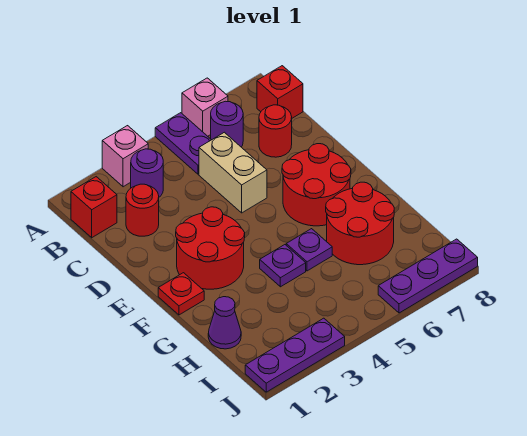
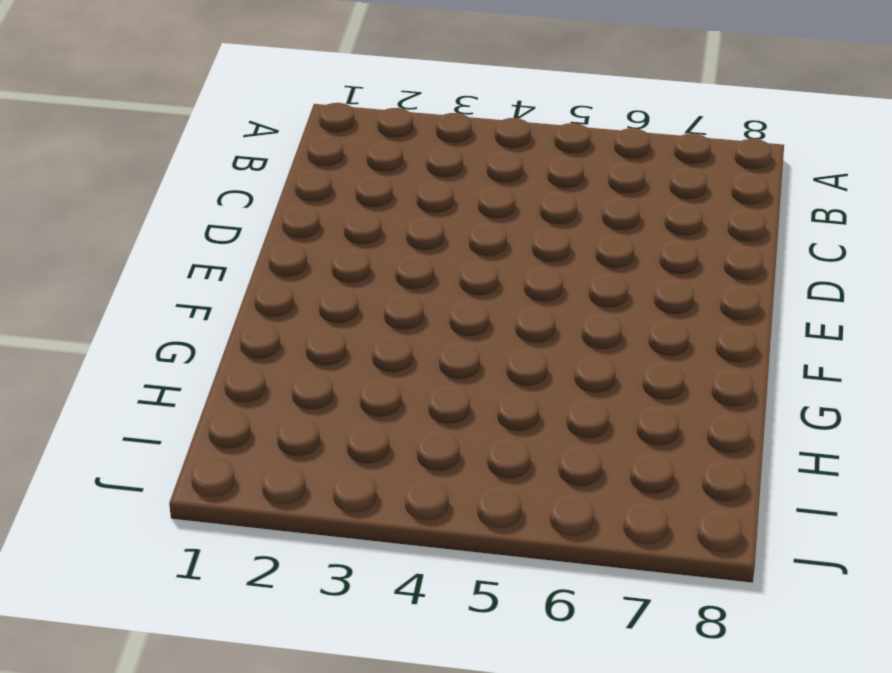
none -> pink brick A3 level 1
none -> purple plate A5:B5 level 1
none -> pink brick A6 level 1

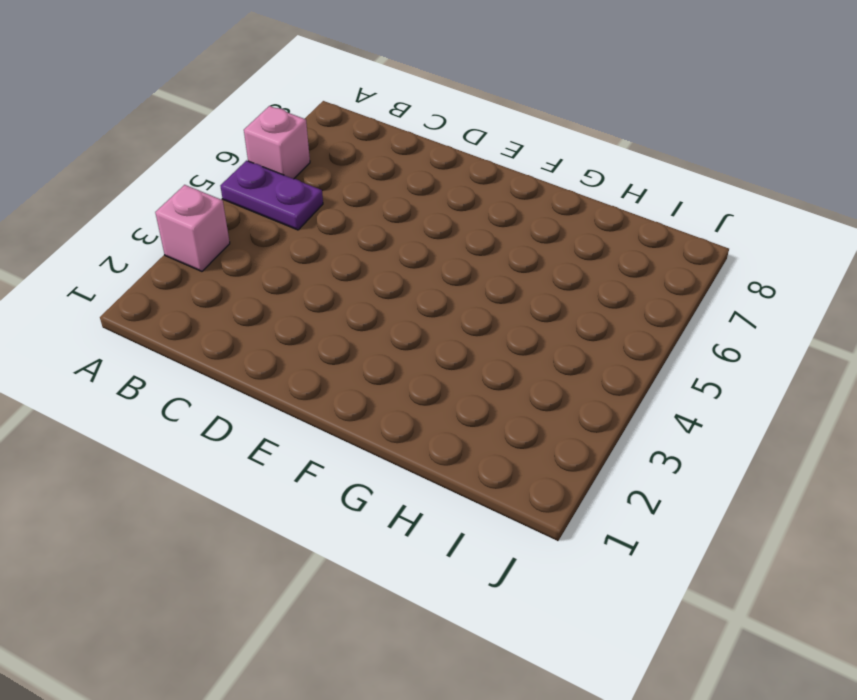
none -> red brick B1 level 1
none -> purple round brick B3 level 1
none -> purple round brick B6 level 1

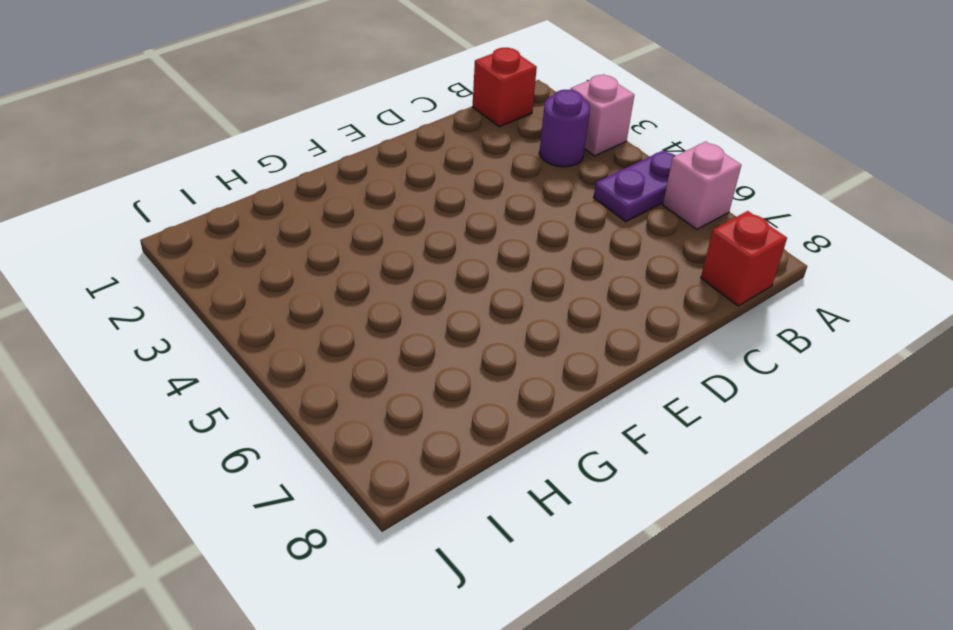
none -> purple round brick B6 level 1
none -> red round brick C2 level 1
none -> tan brick C5:D5 level 1

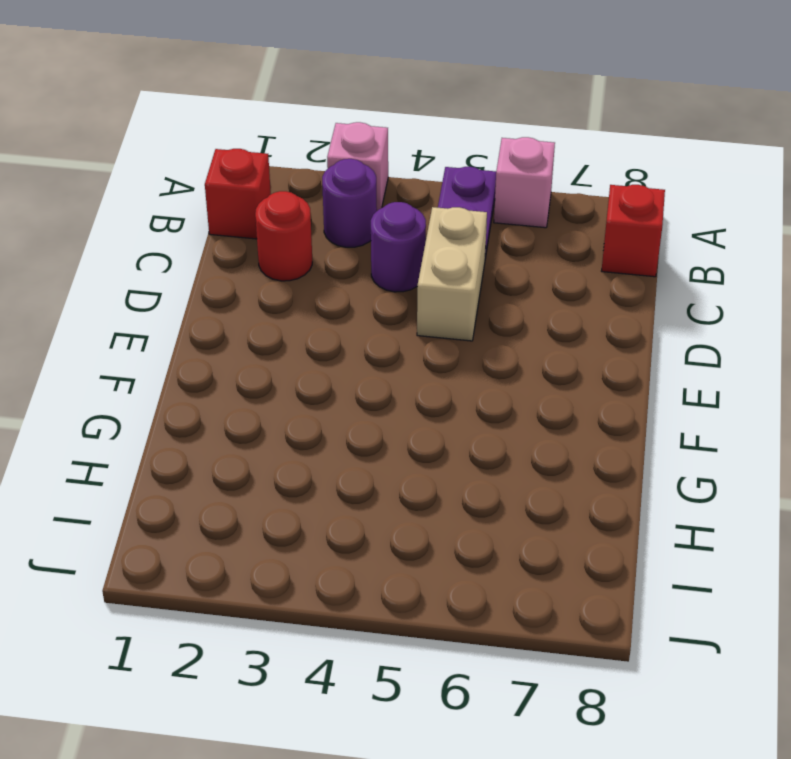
purple round brick C4 level 1 -> purple round brick B6 level 1
none -> red round brick C7 level 1
none -> red round brick E2:F3 level 1
none -> red round brick E6:F7 level 1

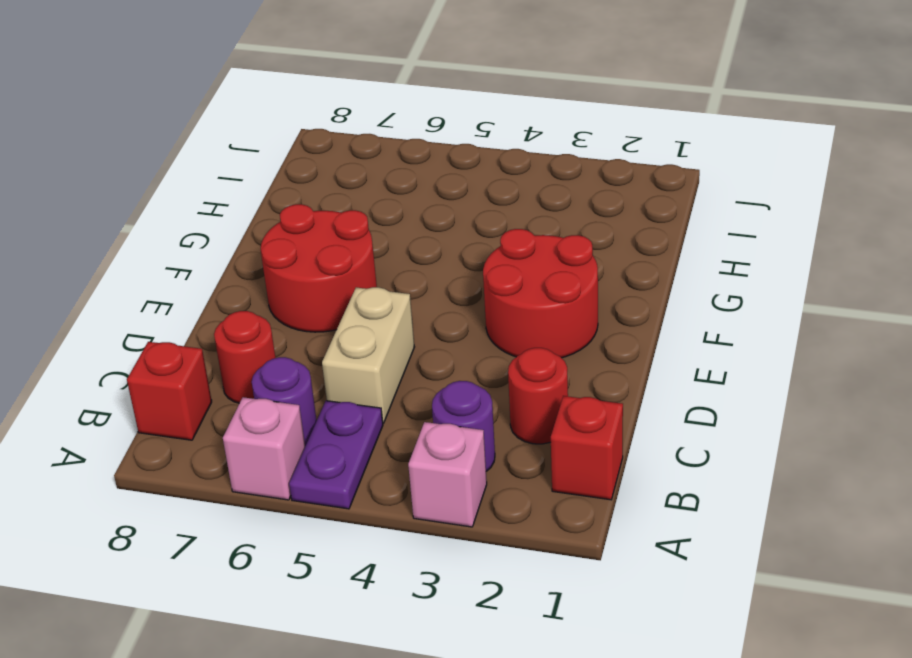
none -> red plate F1 level 1
none -> purple plate G4 level 1
none -> purple plate G5 level 1

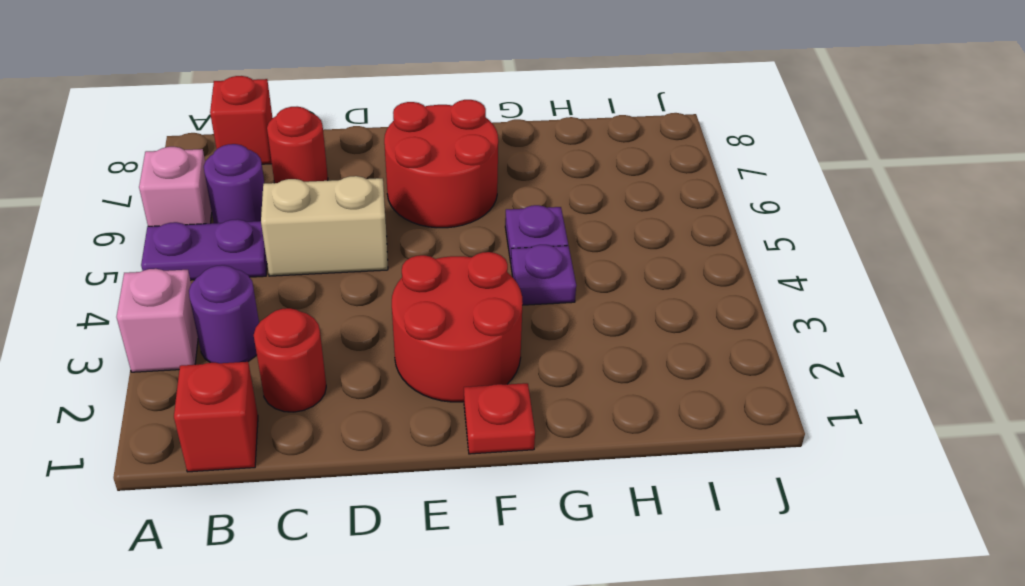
none -> red round brick G6:H7 level 1
none -> purple cone H1 level 1
none -> purple plate J1:J3 level 1

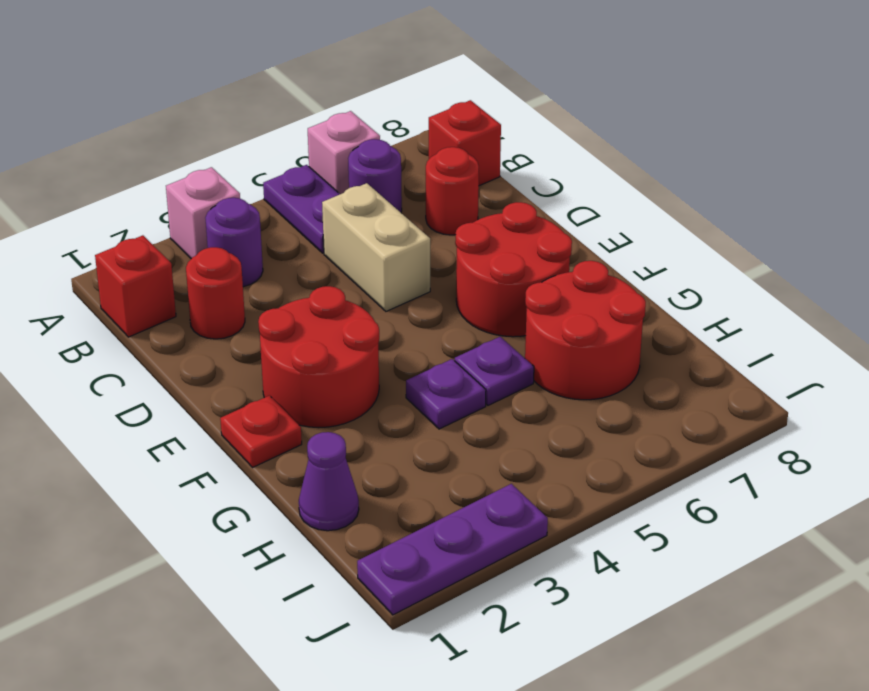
none -> purple plate J6:J8 level 1

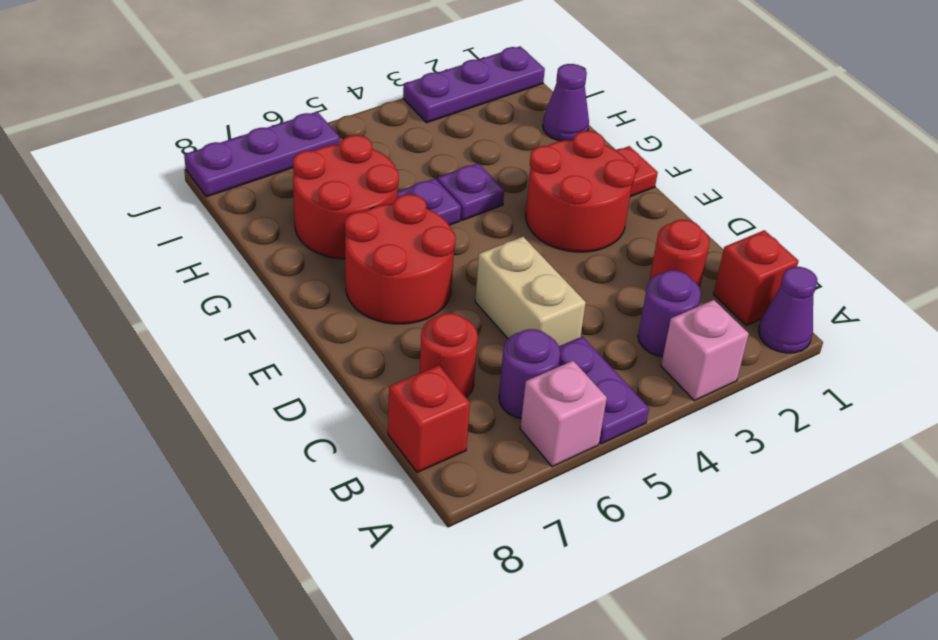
purple cone A1 level 1 -> none

